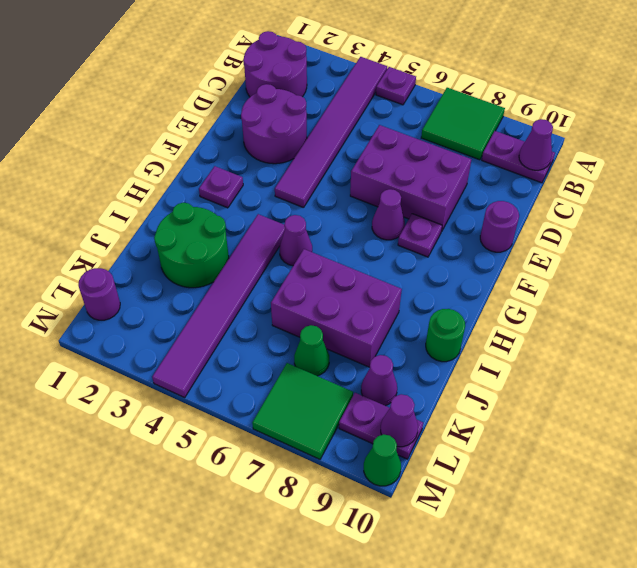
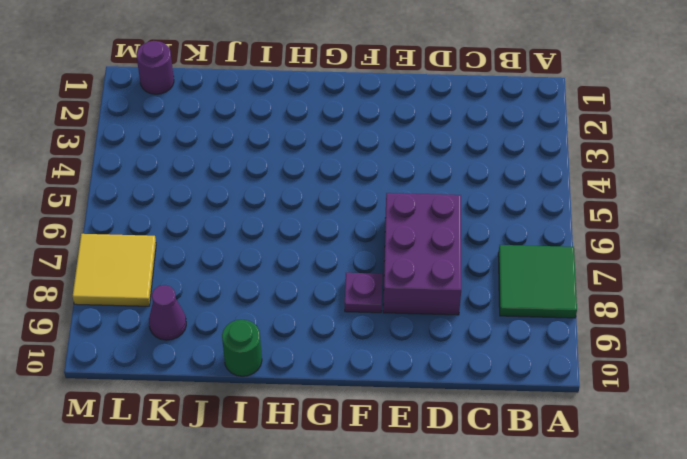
yellow tile L7:M8 level 1 -> green tile L7:M8 level 1
none -> purple tile A4:F4 level 1
none -> purple plate A5 level 1
none -> purple round brick B1:C2 level 1

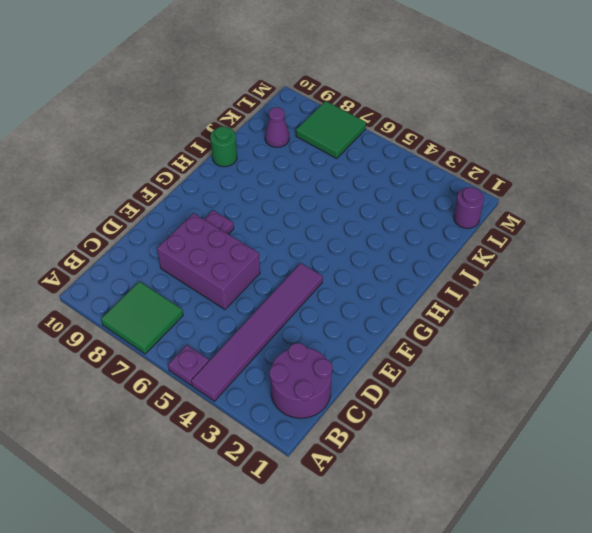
none -> purple plate B9:B10 level 1
none -> purple round brick D2:E3 level 1
none -> purple round brick E10 level 1

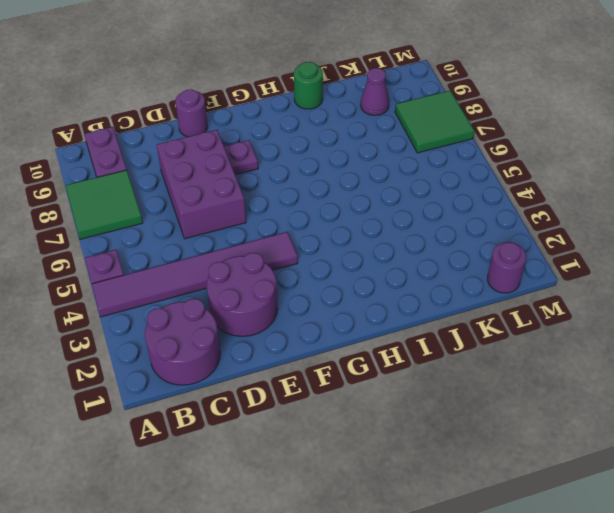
none -> purple cone F7 level 1
none -> purple plate G2 level 1
none -> purple tile H4:M4 level 1

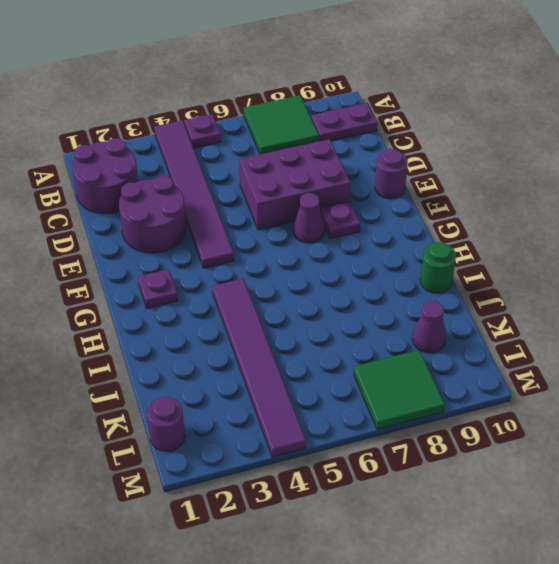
none -> purple cone H5 level 1
none -> green round brick I2:J3 level 1
none -> purple brick I6:J8 level 1

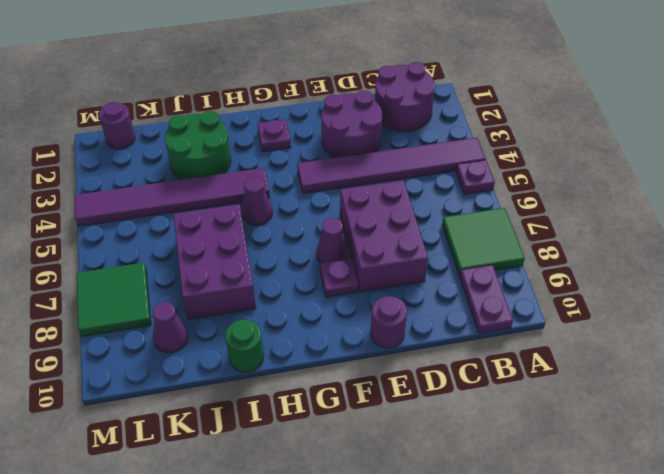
none -> green cone K7 level 1
none -> purple plate L9:L10 level 1
none -> green cone M10 level 1

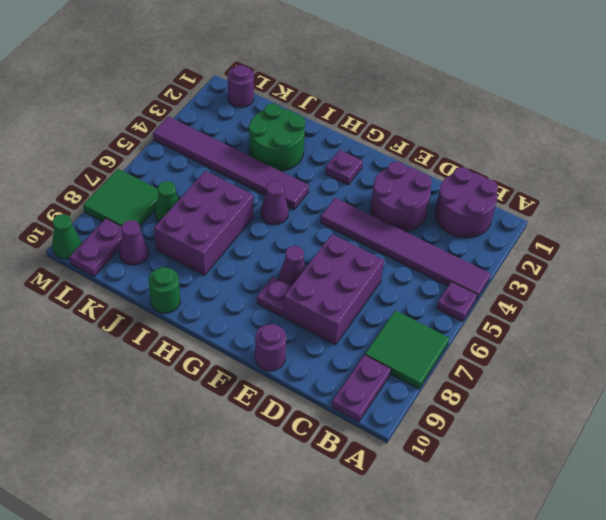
none -> purple cone B10 level 2
none -> purple cone L10 level 2

